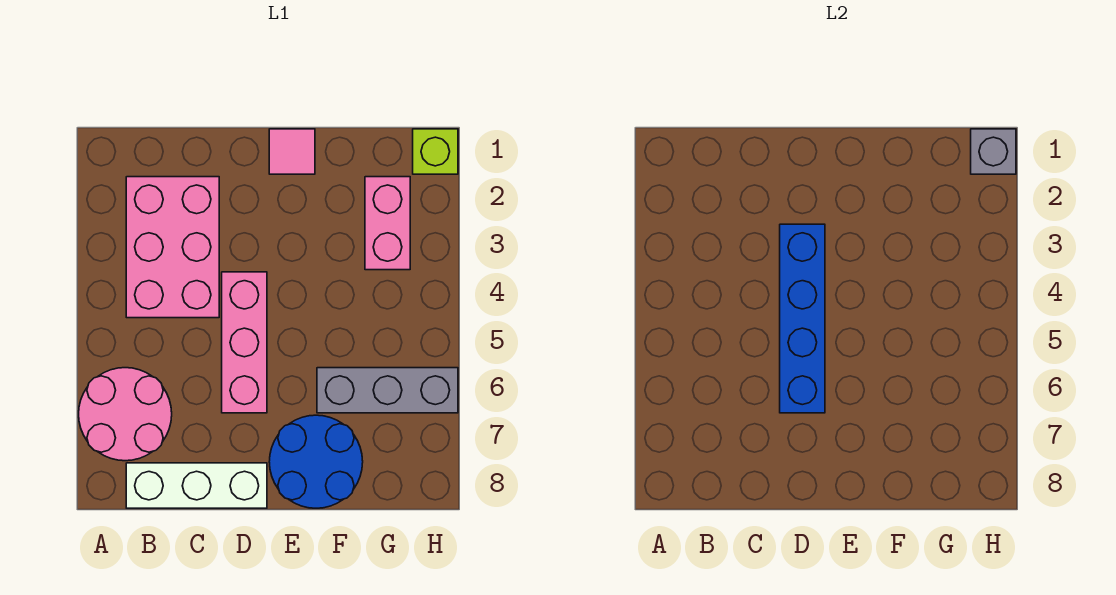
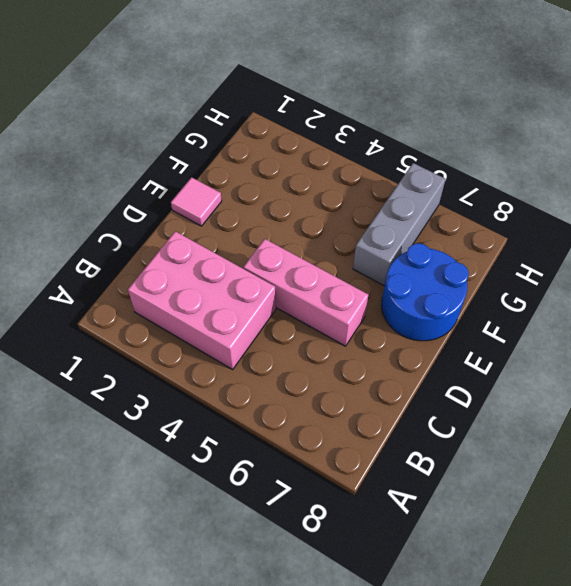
none -> pink round brick A6:B7 level 1
none -> white brick B8:D8 level 1

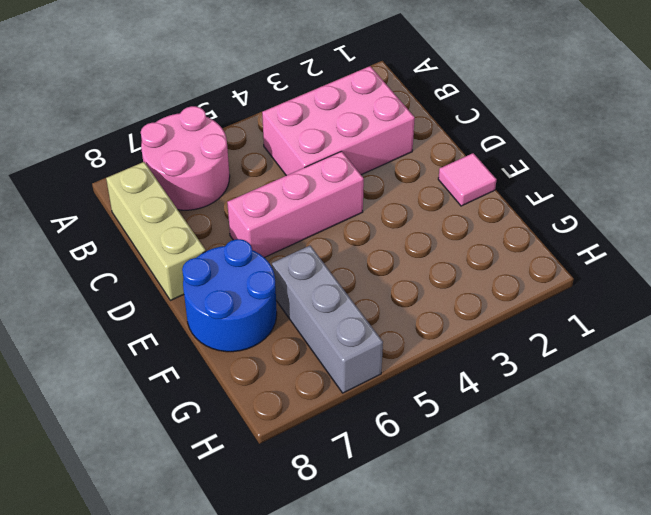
tan brick B8:D8 level 1 -> white brick B8:D8 level 1
none -> pink brick G2:G3 level 1
none -> lime brick H1 level 1

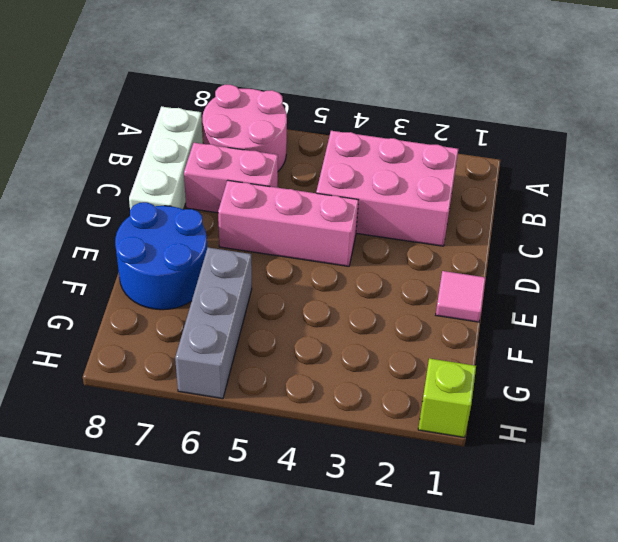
pink brick C6:C7 level 1 -> pink brick G2:G3 level 1
none -> blue brick D3:D6 level 2
none -> grey brick H1 level 2

